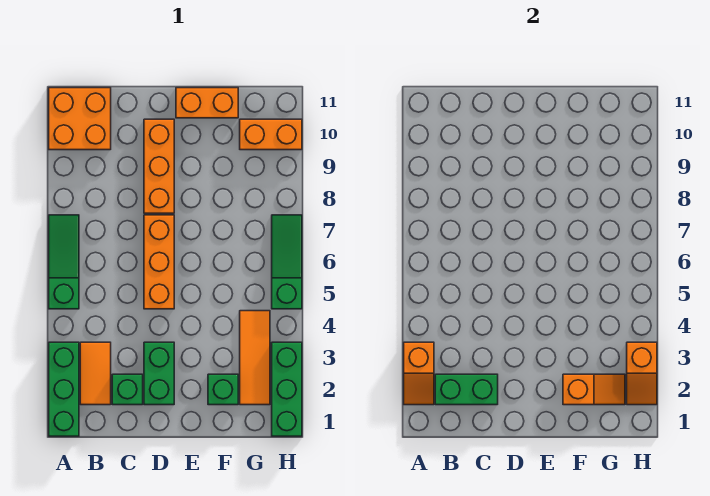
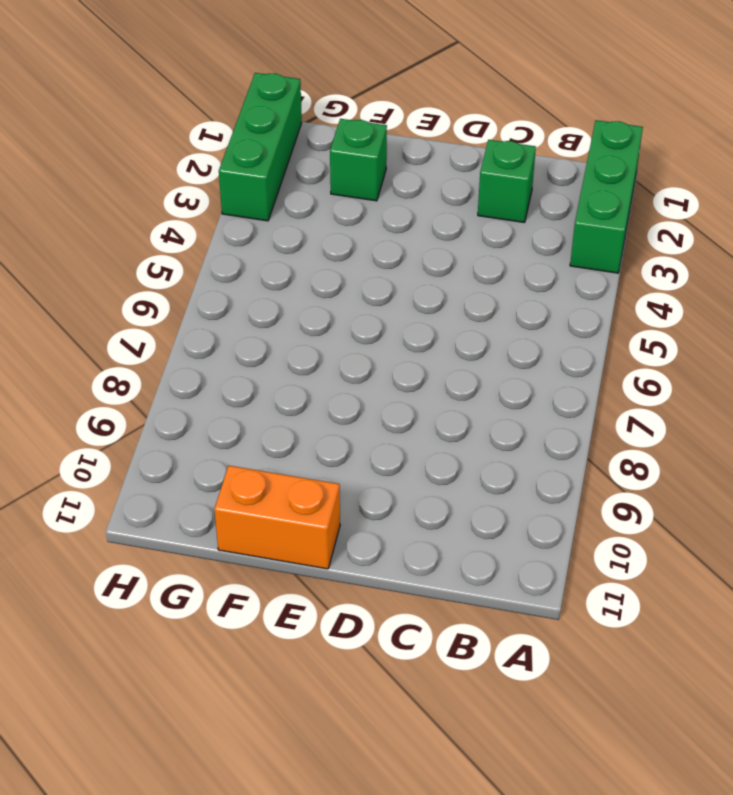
none -> green slope A5:A7 level 1 top 5
none -> orange brick A10:B11 level 1
none -> orange tile B2:B3 level 1

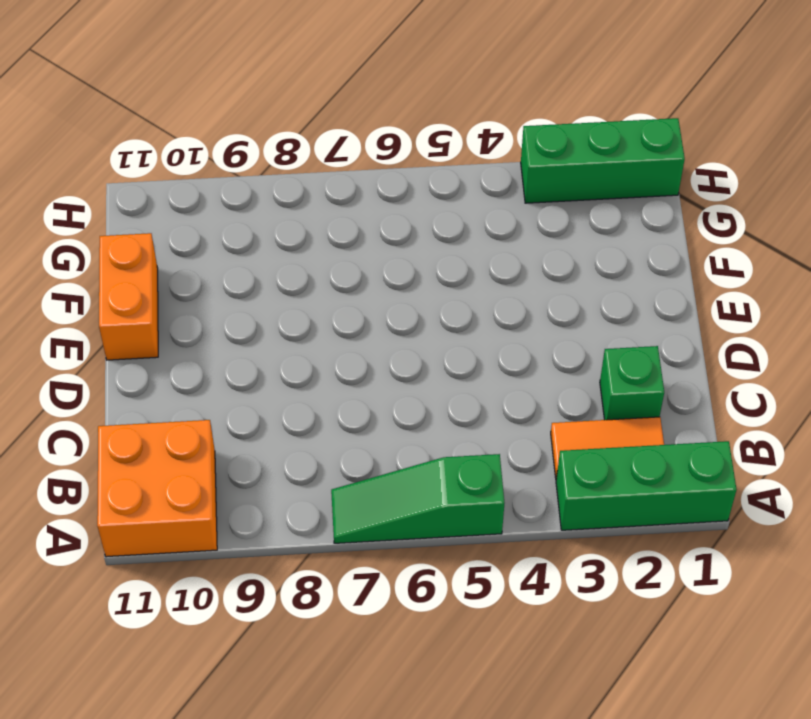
none -> green brick D2:D3 level 1
none -> orange brick D5:D7 level 1
none -> orange brick D8:D10 level 1

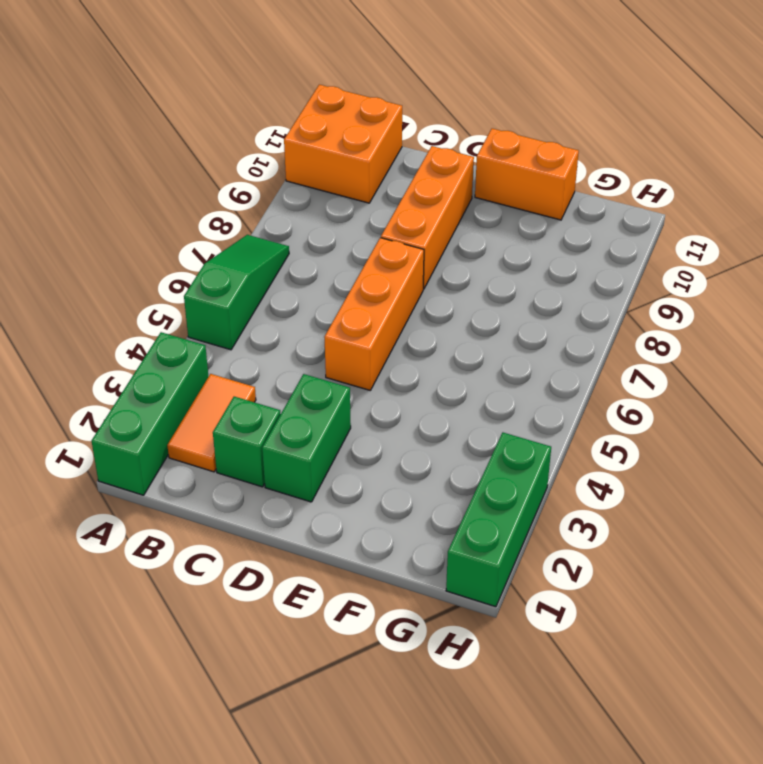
none -> green brick F2 level 1
none -> orange tile G2:G4 level 1
none -> orange brick G10:H10 level 1

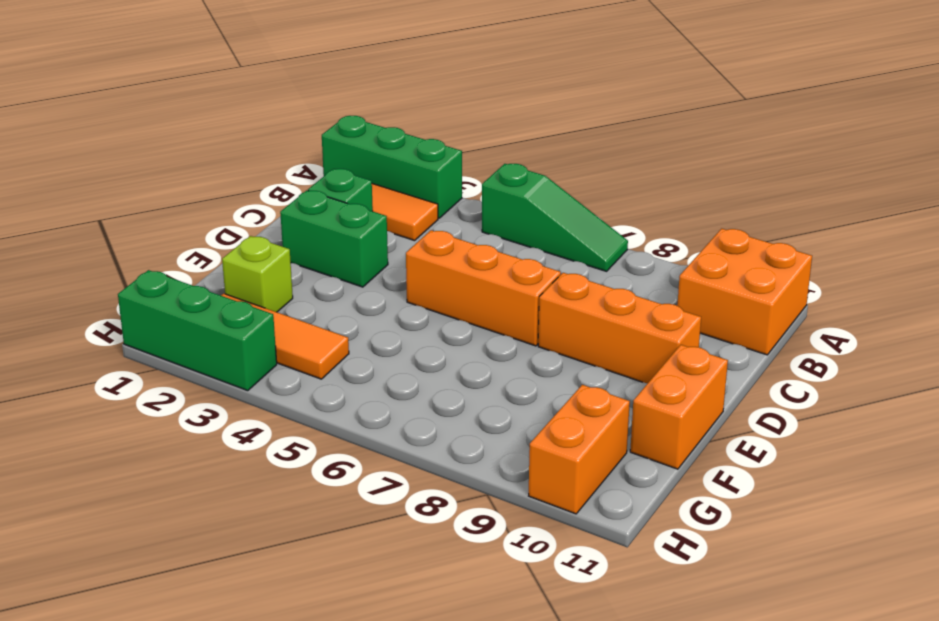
lime brick F2 level 1 -> green brick F2 level 1
none -> green slope H5:H7 level 1 top 5
none -> orange slope A2:A3 level 2 top 3
none -> green brick B2:C2 level 2

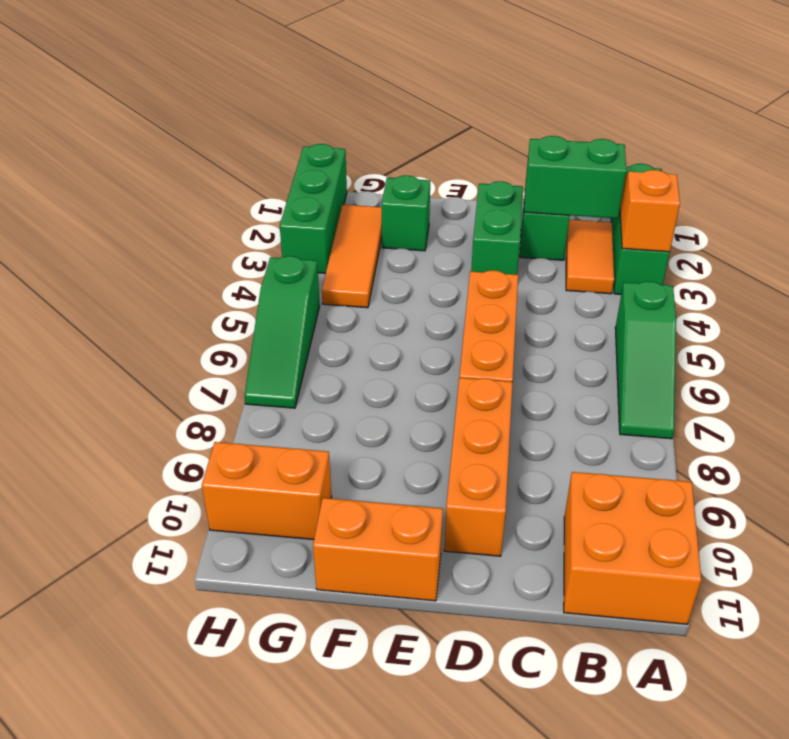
none -> orange slope F2:G2 level 2 top F
none -> orange slope H2:H3 level 2 top 3

